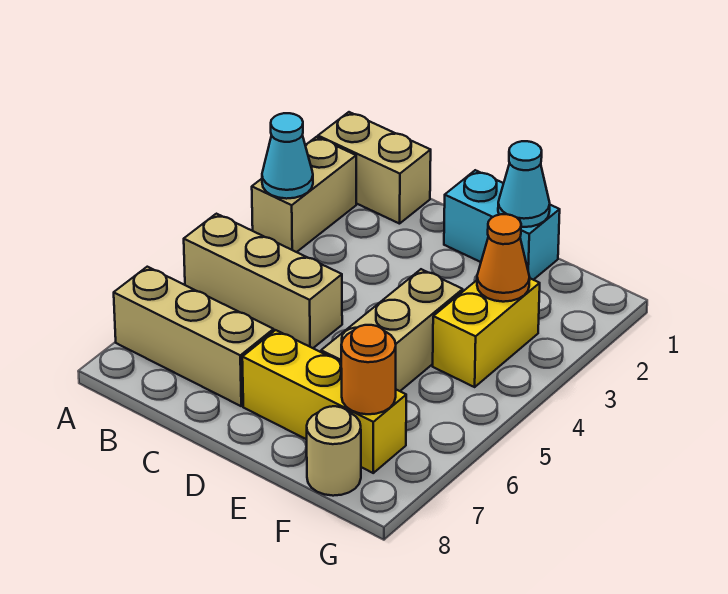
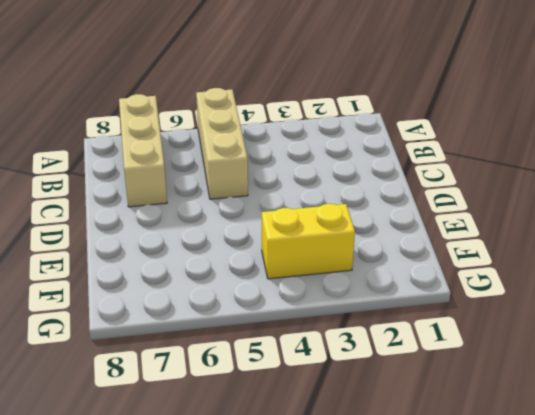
none -> tan brick A1:B1 level 1
none -> tan brick A2:A3 level 1
none -> cyan brick D1:E1 level 1

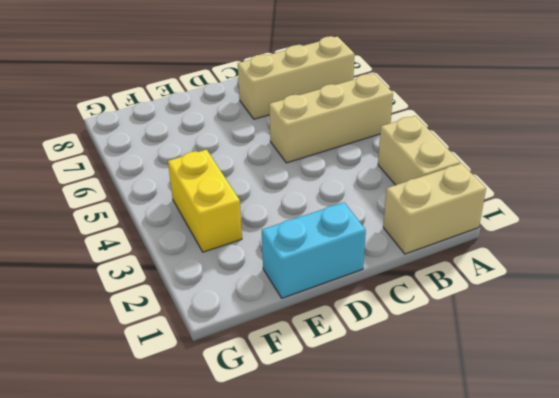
none -> yellow brick D7:F7 level 1
none -> tan brick E4:E6 level 1
none -> tan round brick F8 level 1

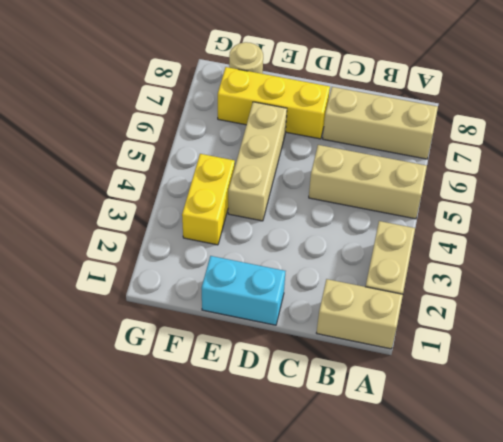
none -> cyan cone A3 level 2
none -> cyan cone E1 level 2
none -> orange cone F3 level 2

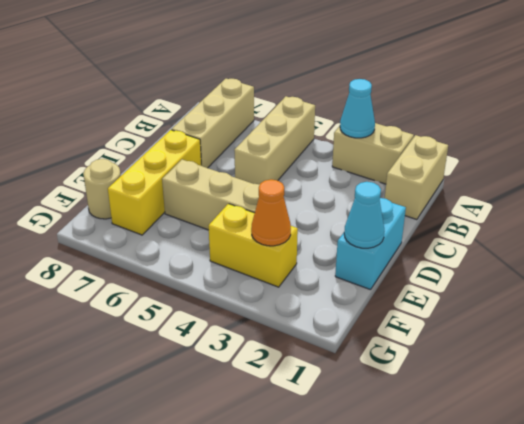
none -> orange round brick F7 level 2

